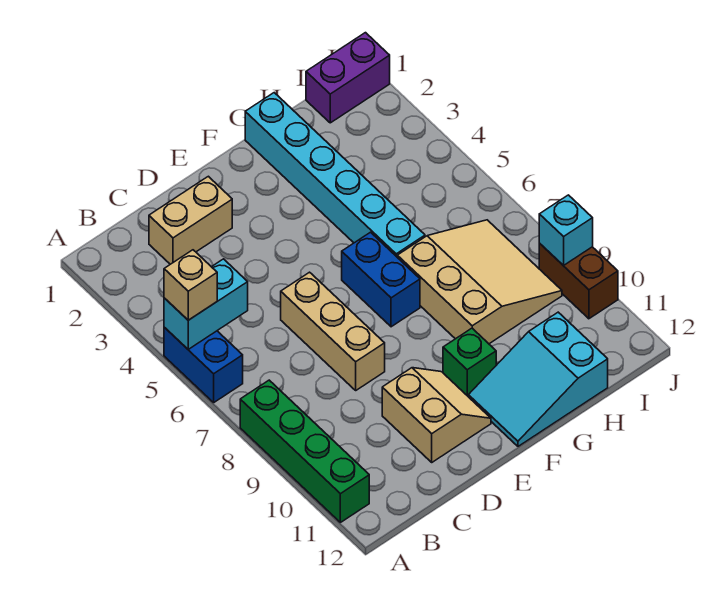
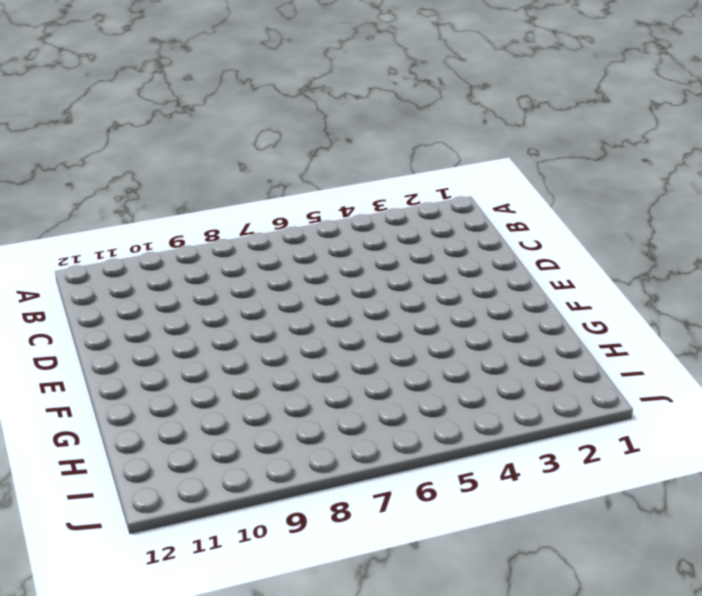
none -> blue brick A5:A6 level 1
none -> green brick A8:A11 level 1
none -> tan brick C2:D2 level 1

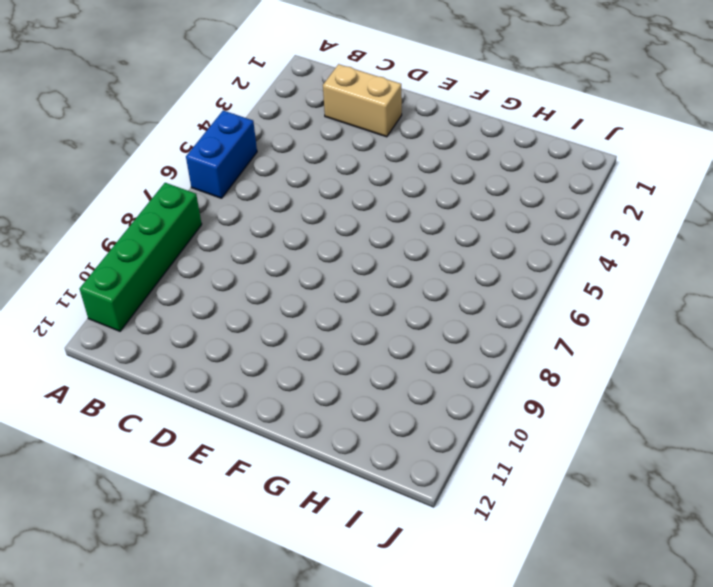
none -> tan brick D6:D8 level 1
none -> tan slope D10:E11 level 1 top D
none -> blue brick F6:F7 level 1

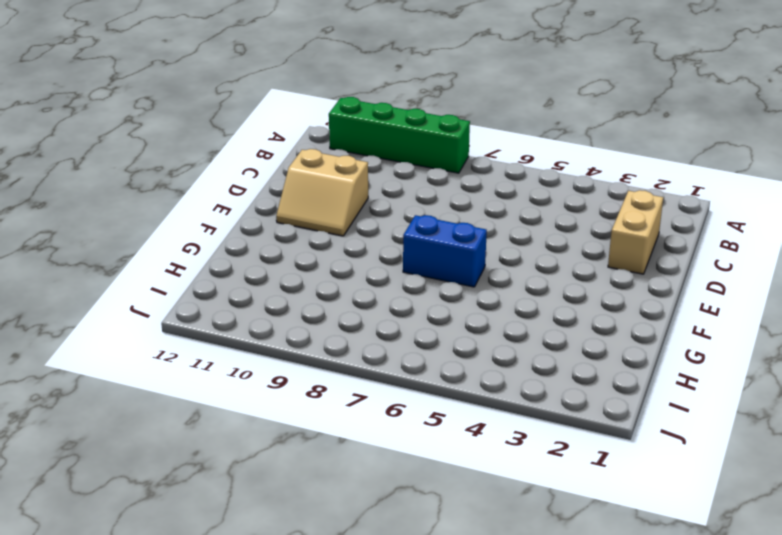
none -> blue brick A5:A6 level 1
none -> tan brick D6:D8 level 1
none -> green brick F10 level 1

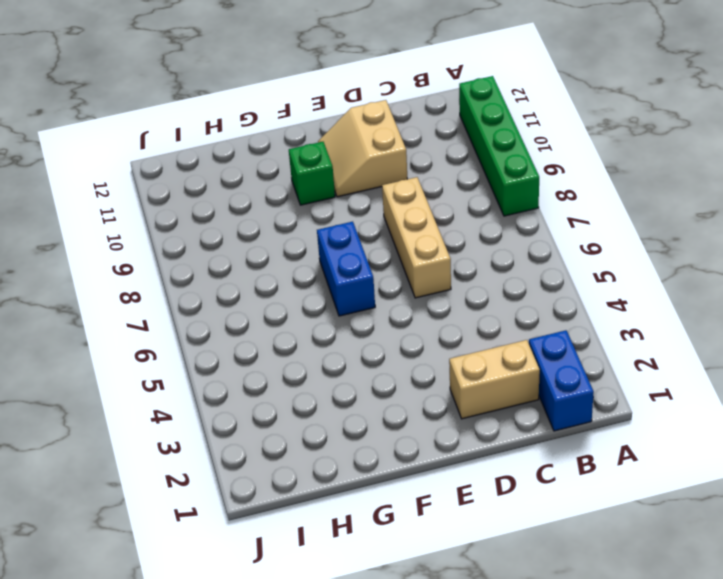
blue brick B1:B2 level 1 -> blue brick A5:A6 level 1
none -> cyan slope F11:H12 level 1 top H
none -> cyan brick G1:G6 level 1
none -> tan slope G7:I9 level 1 top G

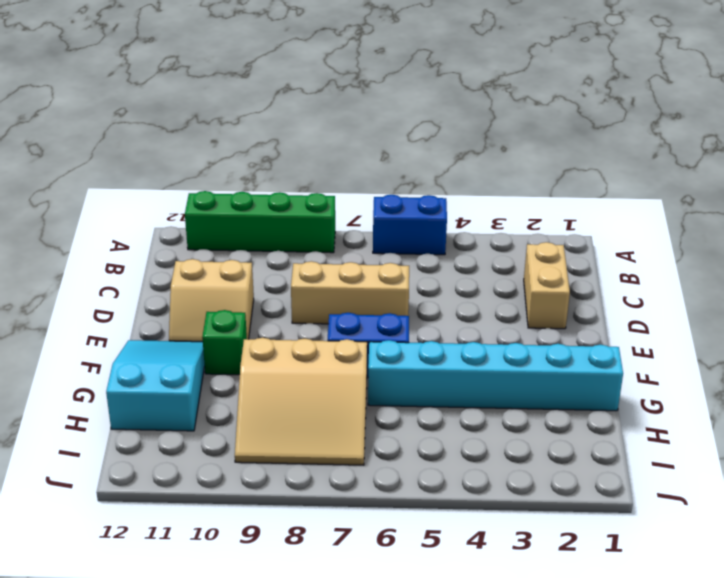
none -> purple brick I1:J1 level 1
none -> brown brick J9:J10 level 1
none -> cyan brick A5:B5 level 2

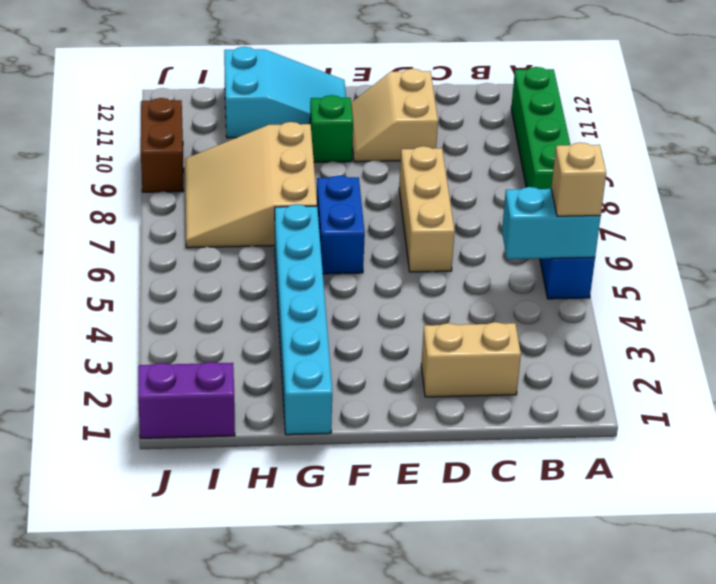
none -> cyan brick J9 level 2

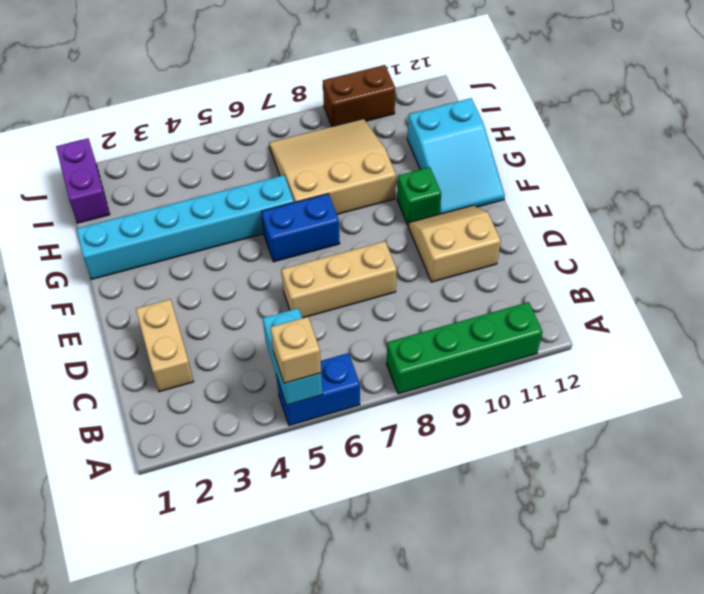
none -> cyan brick J9 level 2

